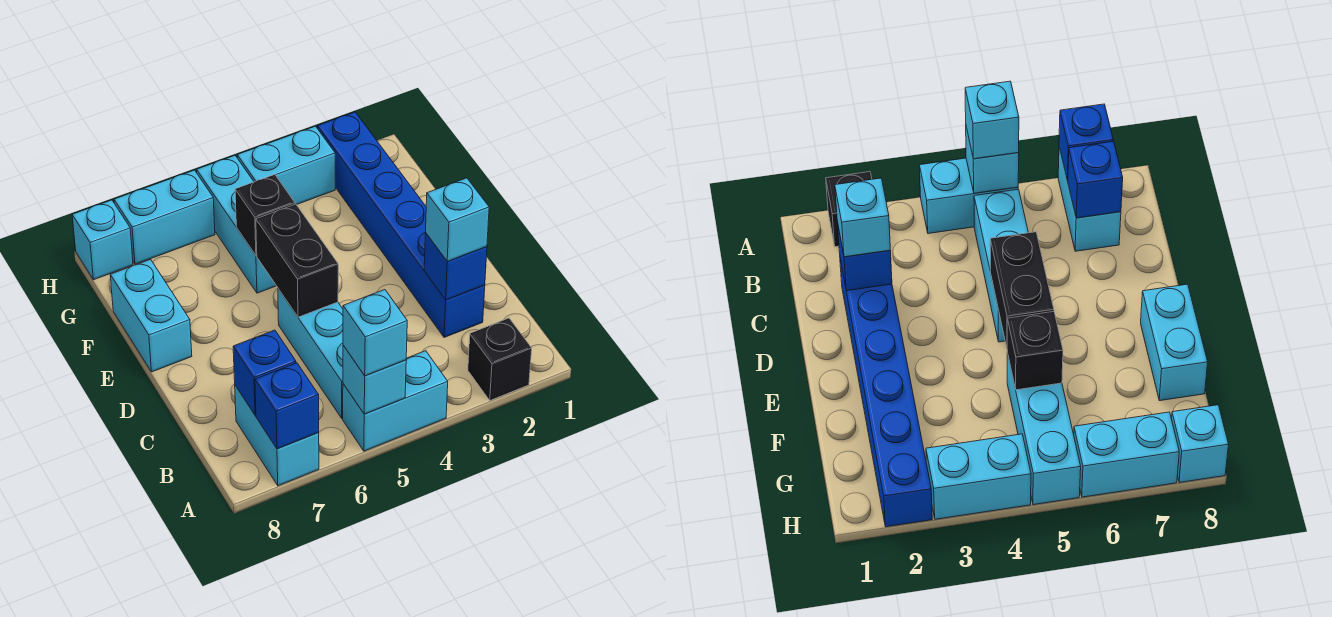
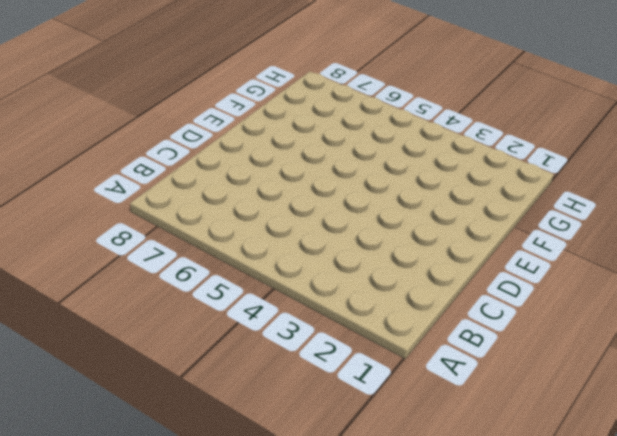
none -> black brick A2 level 1
none -> cyan brick A4:A5 level 1
none -> cyan brick A7:B7 level 1

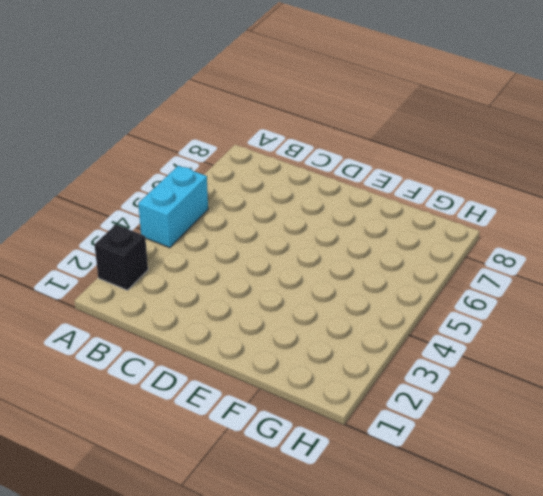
none -> cyan brick A7:B7 level 1
none -> cyan brick B5:D5 level 1
none -> blue brick C2:H2 level 1

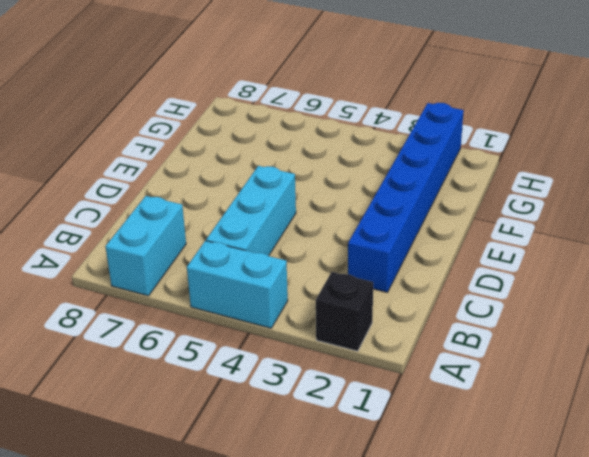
none -> cyan brick E8:F8 level 1
none -> cyan brick F5:H5 level 1
none -> cyan brick H3:H4 level 1

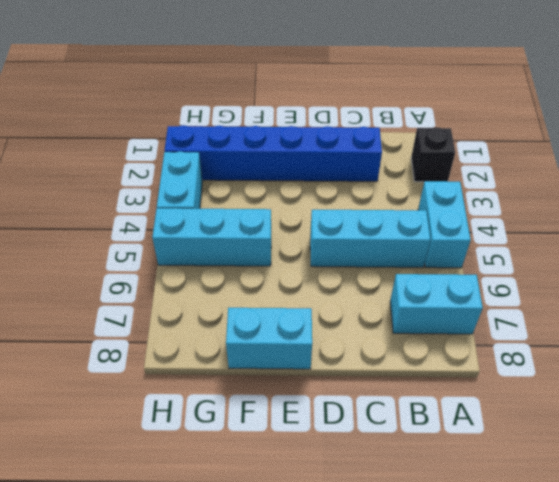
none -> cyan brick H6:H7 level 1
none -> cyan brick H8 level 1
none -> cyan brick A5 level 2

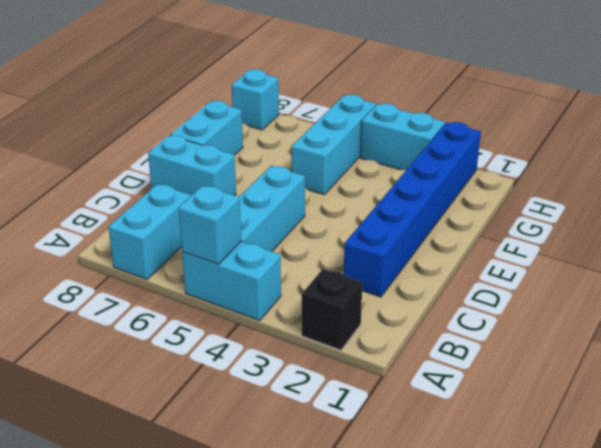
cyan brick D7:D8 level 1 -> cyan brick H6:H7 level 1
none -> blue brick A7 level 2
none -> blue brick B7 level 2
none -> blue brick C2 level 2

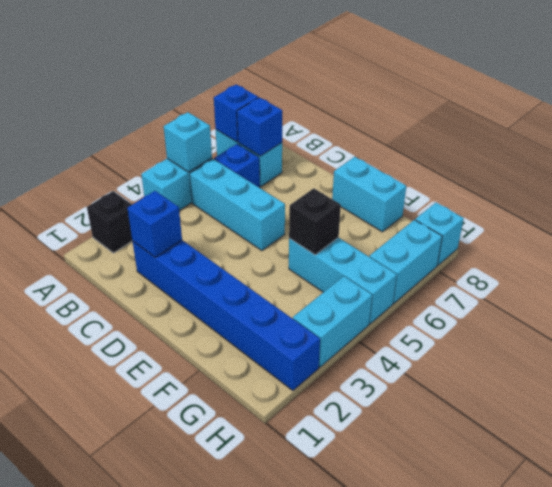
blue brick B6 level 1 -> none
none -> black brick D5:E5 level 2
none -> cyan brick A5 level 3
none -> cyan brick C2 level 3

